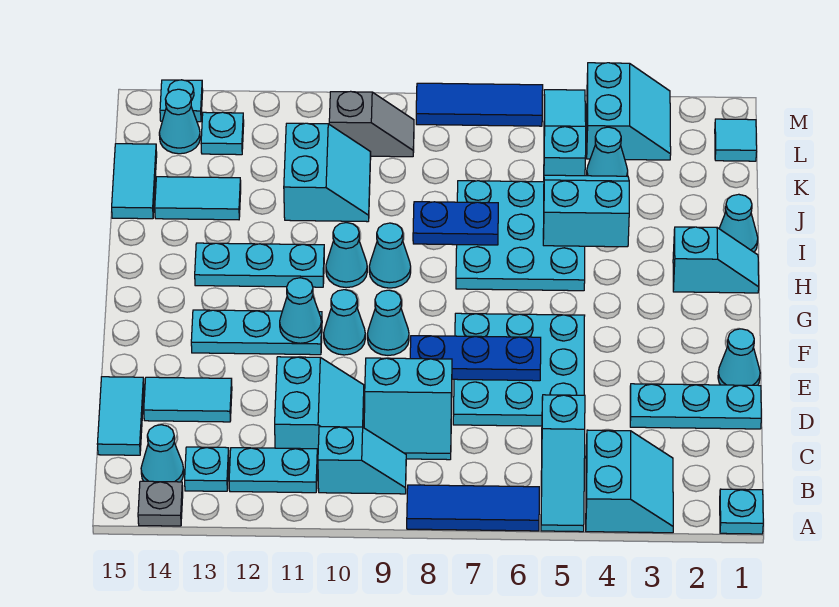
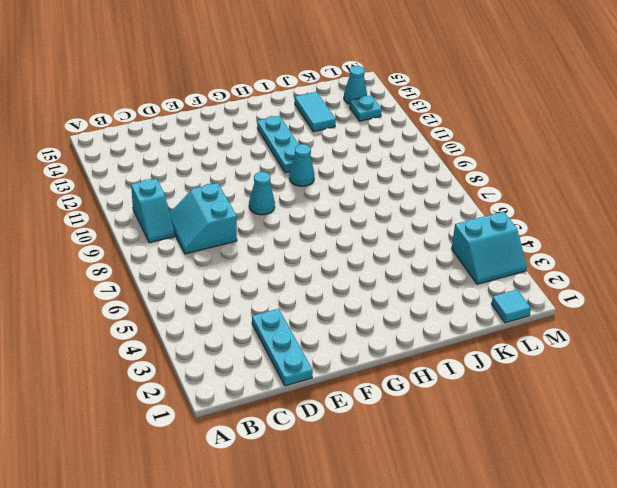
none -> cyan plate A1 level 1
none -> cyan slope A3:B4 level 1 top 4
none -> cyan slope A5:C5 level 1 top C
none -> blue tile A6:A8 level 1

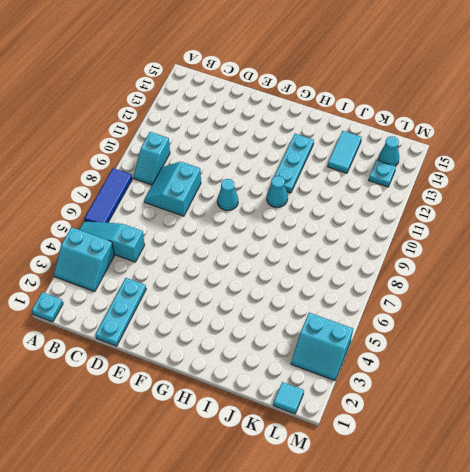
none -> grey plate A14 level 1
none -> cyan plate B11:B12 level 1
none -> cyan plate B13 level 1
none -> cyan cone B14 level 1

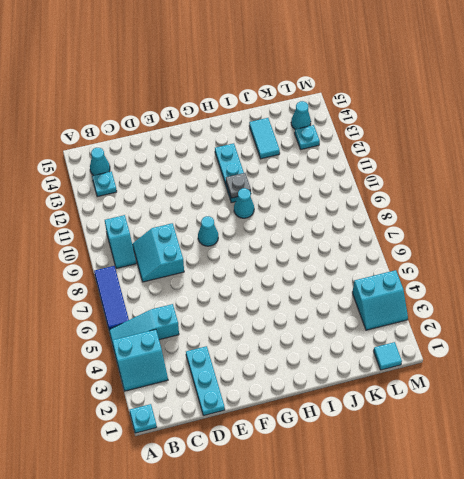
grey plate H11 level 2 -> grey plate A14 level 1
none -> cyan plate B11:B12 level 1
none -> cyan slope C10:D11 level 1 top 11
none -> cyan tile C15:D15 level 1
none -> cyan plate D5:F7 level 1

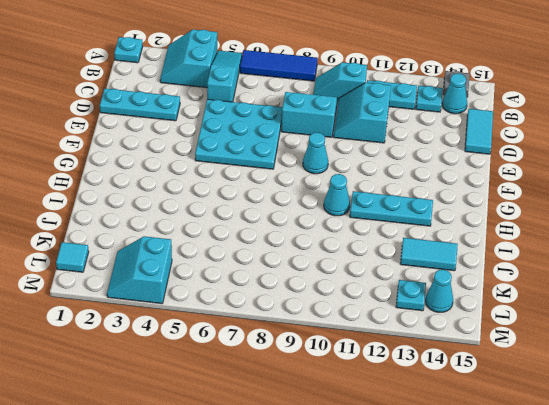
none -> cyan tile D13:D14 level 1
none -> cyan cone E1 level 1
none -> cyan cone F10 level 1
none -> cyan plate F11:F13 level 1

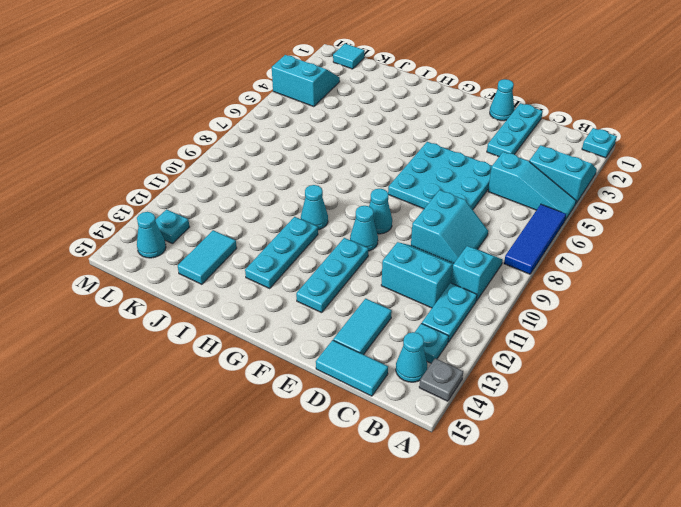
none -> cyan slope H1:H2 level 1 top 2
none -> cyan plate H5:J7 level 1
none -> cyan cone H9 level 1
none -> cyan cone I1 level 1

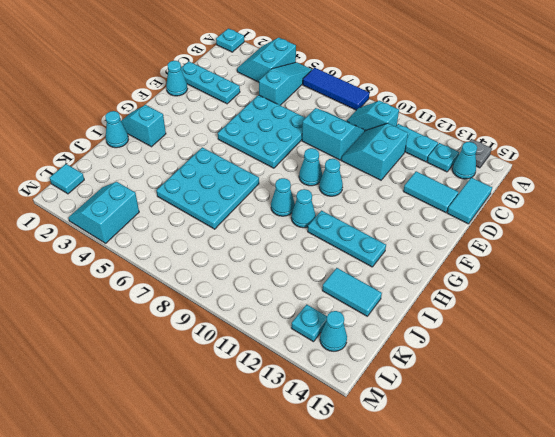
none -> cyan plate F11:F13 level 1
none -> cyan slope J10:K11 level 1 top 11
none -> cyan tile J15:K15 level 1
none -> cyan cone K4 level 1

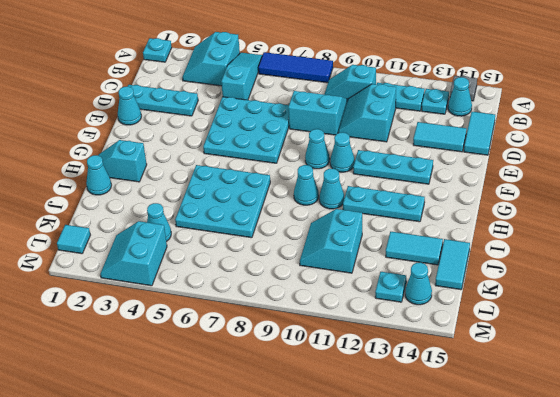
none -> cyan slope K5:M5 level 1 top K
none -> grey slope L9:L10 level 1 top 10
none -> blue tile M6:M8 level 1
none -> cyan plate M14 level 1

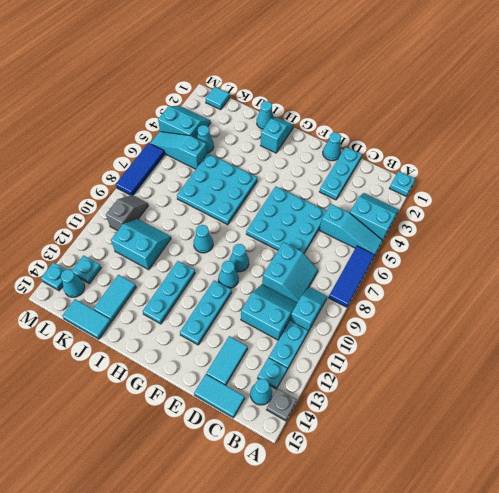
none -> cyan cone H10 level 1
none -> blue plate E6:E8 level 2
none -> cyan cone F11 level 2
none -> cyan slope I4:J5 level 2 top I

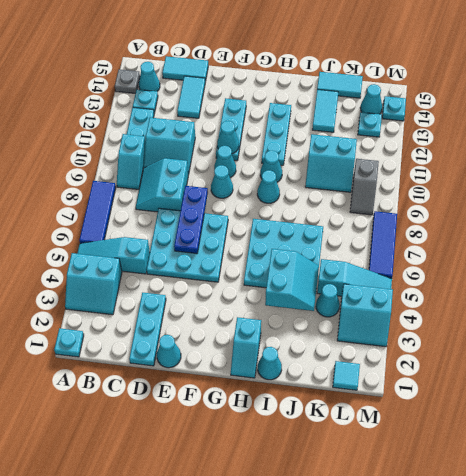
none -> blue plate I7:I8 level 2

